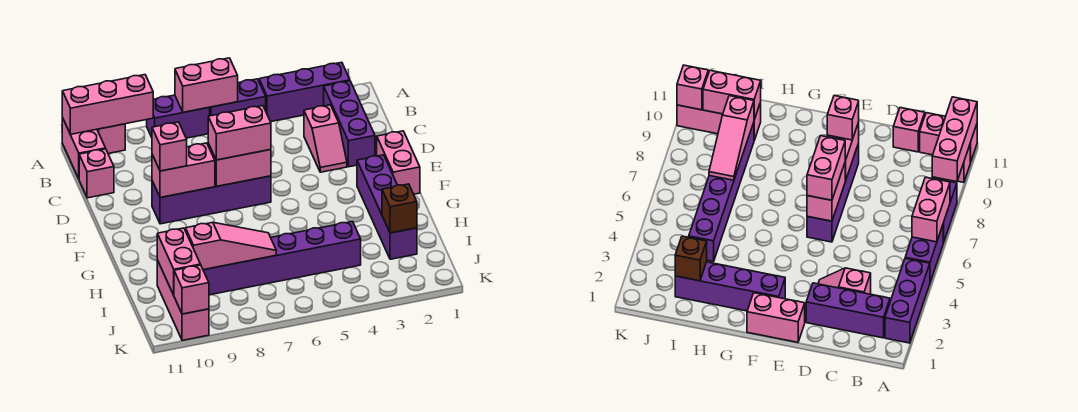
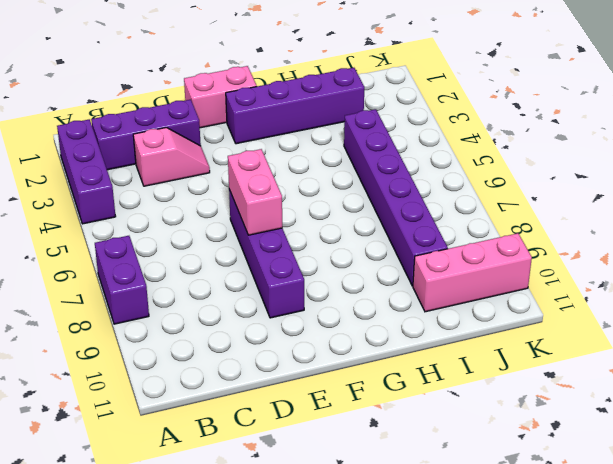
none -> purple brick A5:A6 level 1
none -> pink brick A10 level 1
none -> pink brick A11:B11 level 1

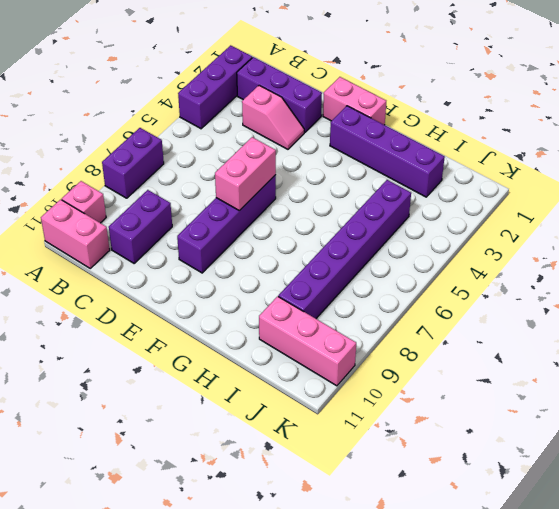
purple brick C9:C10 level 1 -> purple brick A5:A6 level 1
none -> pink brick C11 level 1
none -> pink brick A6:A7 level 2
none -> pink brick A9:A11 level 2

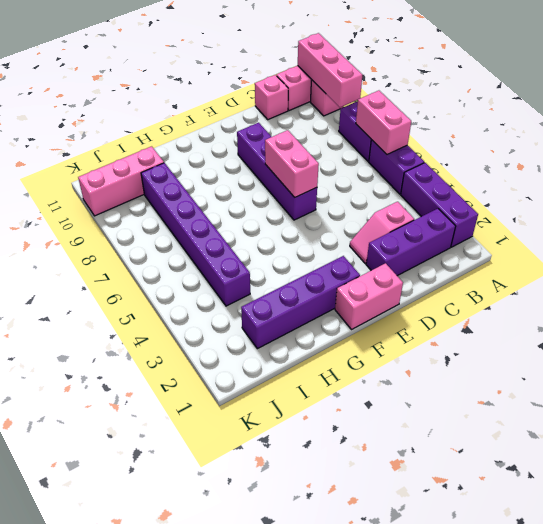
none -> pink brick E8:E9 level 2
none -> brown brick I2 level 2
none -> pink slope I7:I9 level 2 top 9

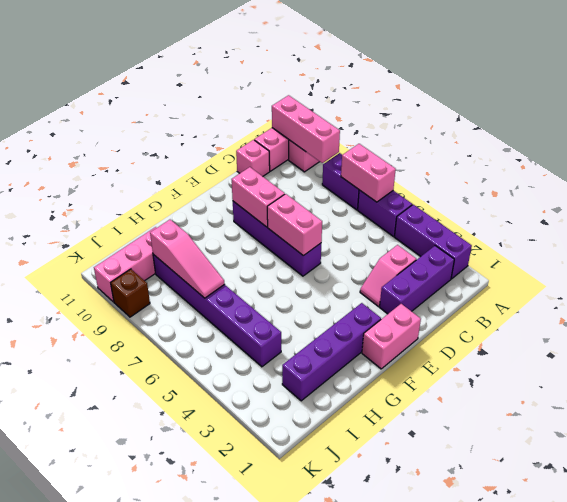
brown brick K9 level 1 -> brown brick I2 level 2
none -> pink brick I10:J10 level 2
none -> pink brick K10 level 2
none -> pink brick E6:E7 level 3

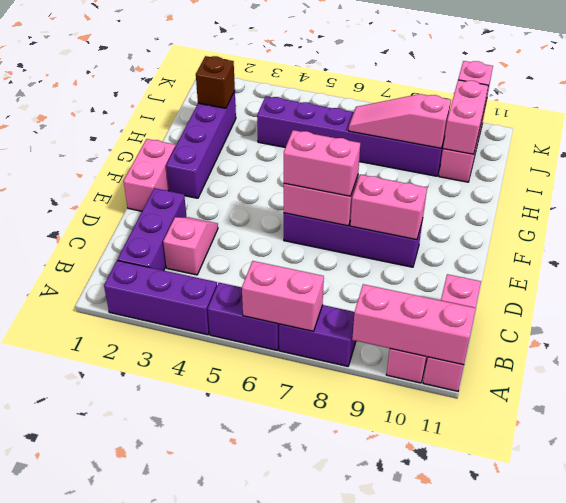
none -> pink brick E9 level 3

